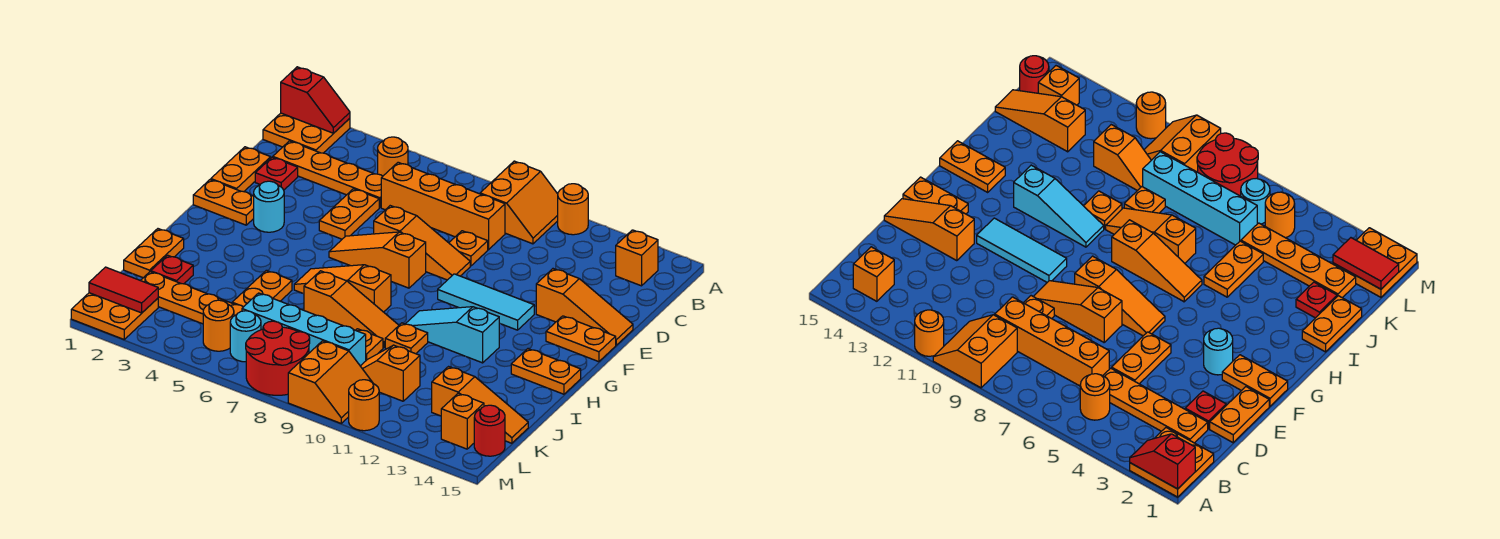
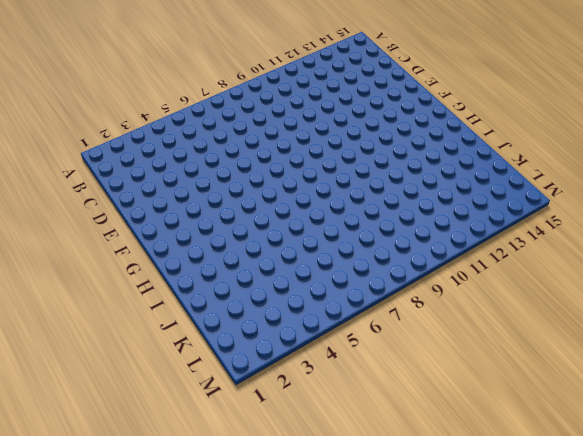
none -> orange plate A1:B2 level 1
none -> orange slope A9:B10 level 1 top 9
none -> orange round brick A11 level 1
none -> orange round brick B5 level 1

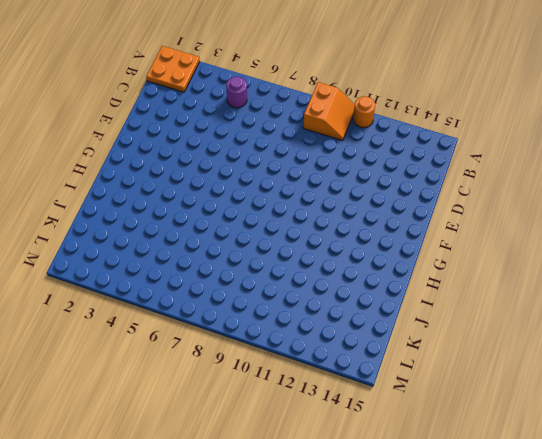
purple round brick B5 level 1 -> orange round brick B5 level 1
none -> orange brick B14 level 1
none -> orange plate C2:C5 level 1
none -> orange brick C6:C9 level 1
none -> orange plate D1:E1 level 1

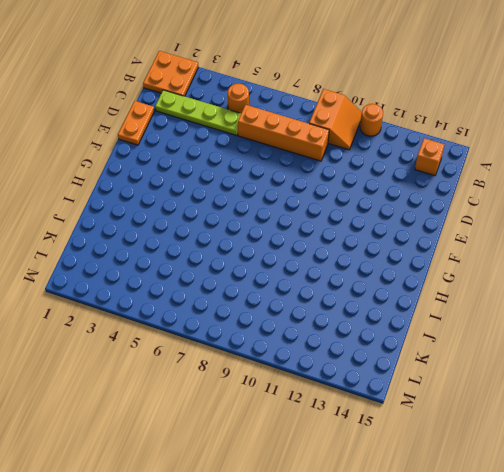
lime plate C2:C5 level 1 -> orange plate C2:C5 level 1
none -> red plate D2 level 1
none -> orange plate D5:E5 level 1
none -> orange plate D9 level 1
none -> orange slope E7:E9 level 1 top 7

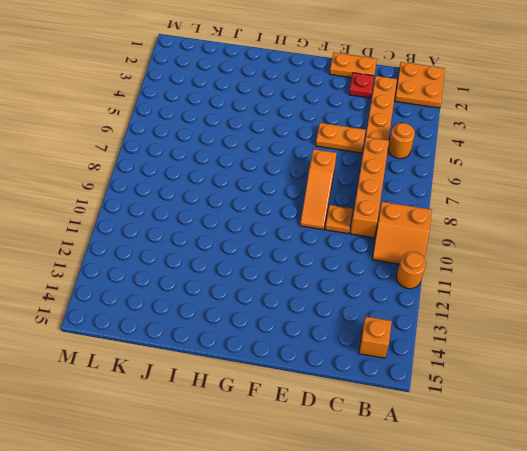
none -> orange slope E13:E15 level 1 top 13
none -> orange plate F1:F2 level 1
none -> cyan round brick F3 level 1
none -> orange slope F6:F8 level 1 top 8

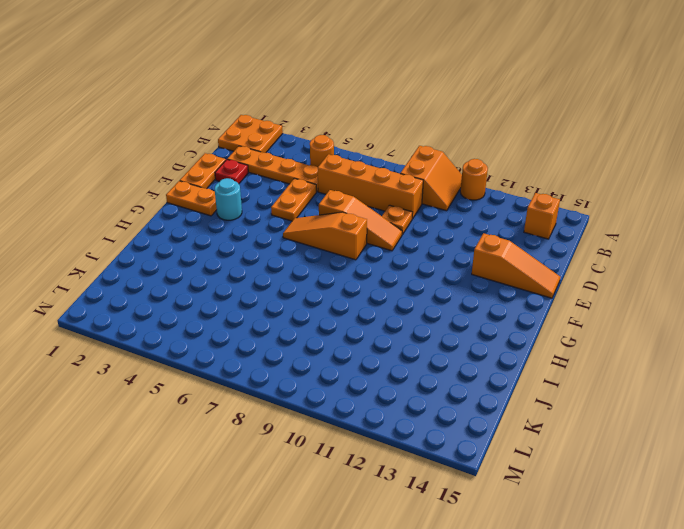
none -> cyan tile F10:F12 level 1
none -> orange plate F14:F15 level 1
none -> orange slope H6:H8 level 1 top 8
none -> cyan slope H10:H12 level 1 top 12

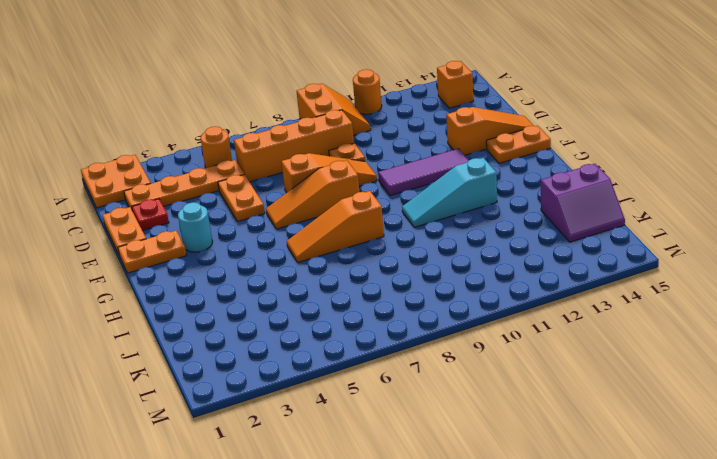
purple tile F10:F12 level 1 -> cyan tile F10:F12 level 1
purple slope J14:K15 level 1 top J -> orange slope K13:K15 level 1 top 13
none -> orange plate H14:H15 level 1
none -> orange plate I1:J1 level 1
none -> orange plate I5:J5 level 1
none -> orange slope I7:I9 level 1 top 7

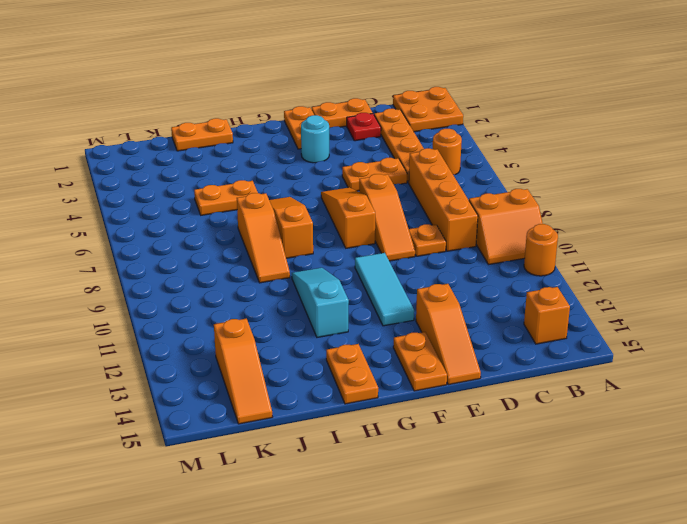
none -> orange plate I10 level 1
none -> red plate J2 level 1
none -> orange plate J9 level 1
none -> orange plate K2:K5 level 1

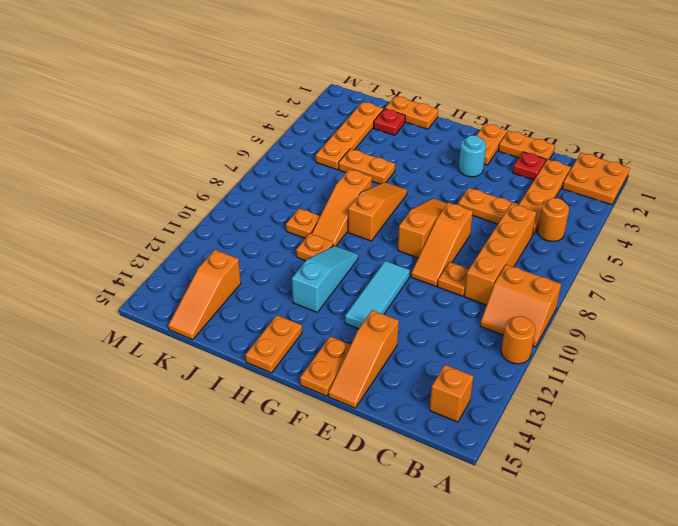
none -> cyan brick K6:K9 level 1
none -> orange slope K10:K11 level 1 top 11
none -> orange plate L1:M2 level 1
none -> orange round brick L5 level 1

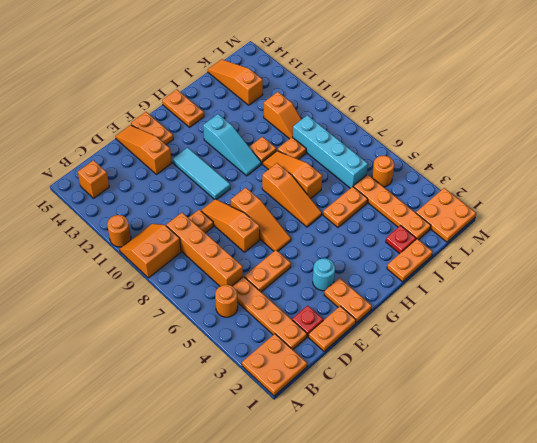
none -> cyan round brick L6 level 1
none -> red round brick L7:M8 level 1
none -> orange slope L9:M10 level 1 top 9
none -> orange brick L14 level 1

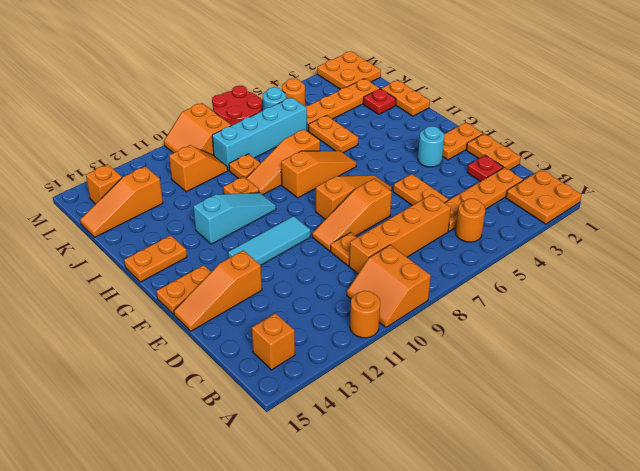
none -> red round brick L15 level 1
none -> orange round brick M11 level 1
none -> red slope A1:A2 level 2 top 1
none -> red tile L1:L2 level 2

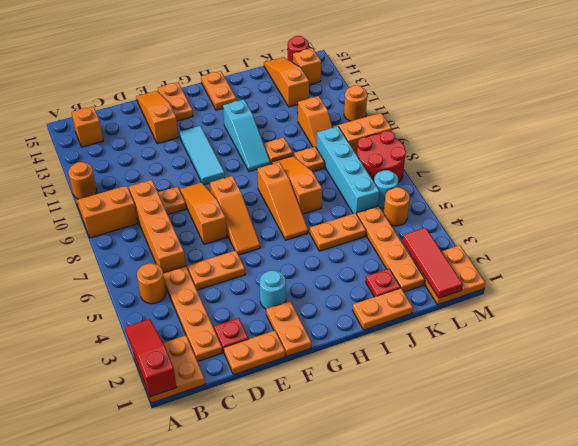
red slope A1:A3 level 2 top 1 -> red slope A1:A2 level 2 top 1
red tile L1:L3 level 2 -> red tile L1:L2 level 2

